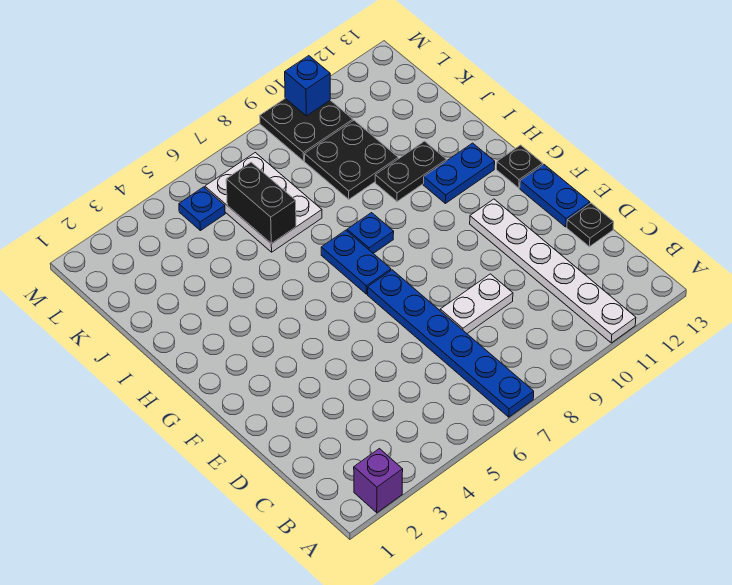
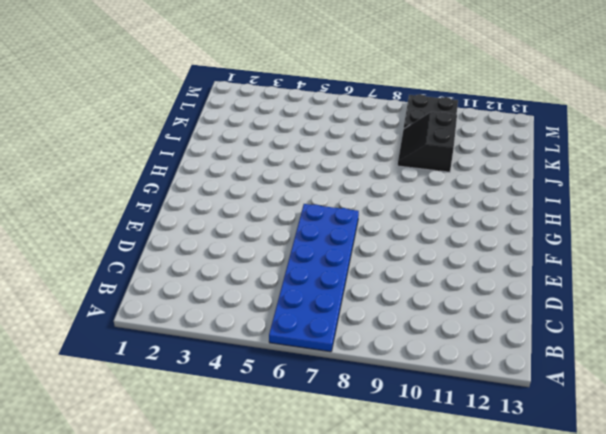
blue plate A6:F7 level 1 -> blue plate A7:F7 level 1
black slope J9:K10 level 1 top 10 -> black plate J9:K10 level 1
none -> purple brick A2 level 1
none -> white plate A11:F11 level 1
none -> white plate D8:D9 level 1

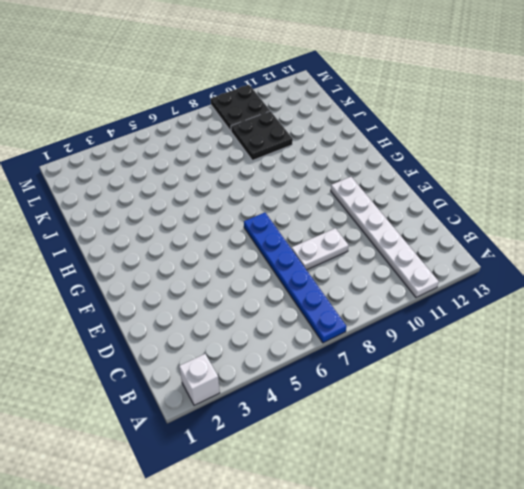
white brick A2 level 1 -> purple brick A2 level 1
none -> black plate D13 level 1
none -> blue plate E13:F13 level 1
none -> blue plate G7:H7 level 1

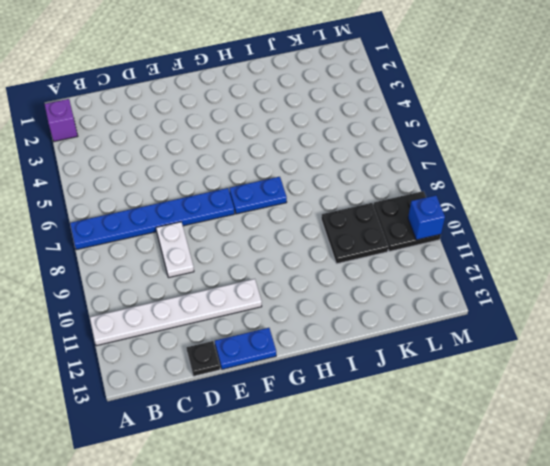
none -> black plate G13 level 1
none -> blue plate H8 level 1
none -> blue plate H11:H12 level 1

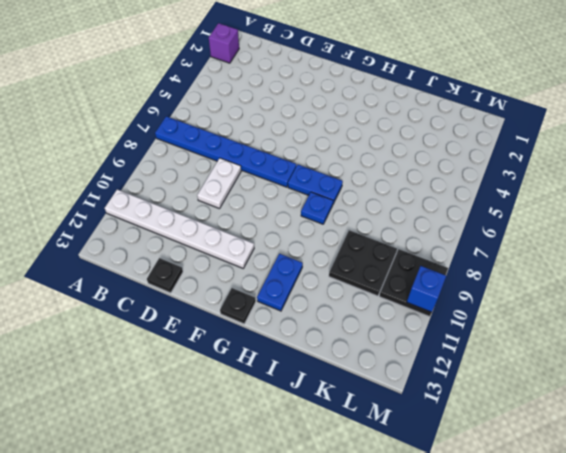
none -> blue plate E13:F13 level 1
none -> black plate I10:I11 level 1
none -> white plate J6:L7 level 1

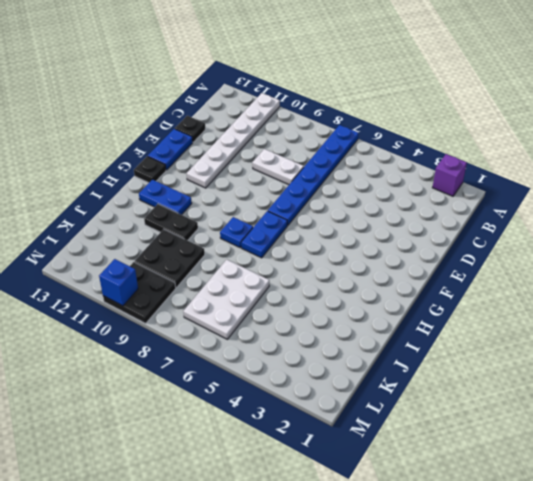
none -> blue plate L5 level 1
none -> black brick J6:K6 level 2

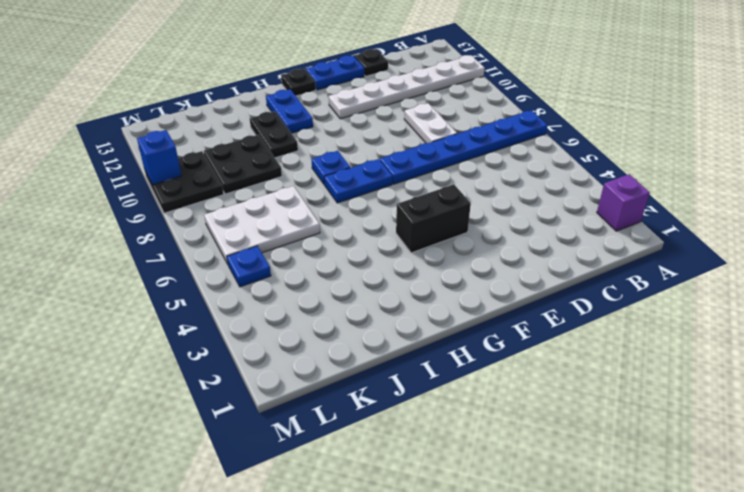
black brick F4:G4 level 1 -> black brick J6:K6 level 2

